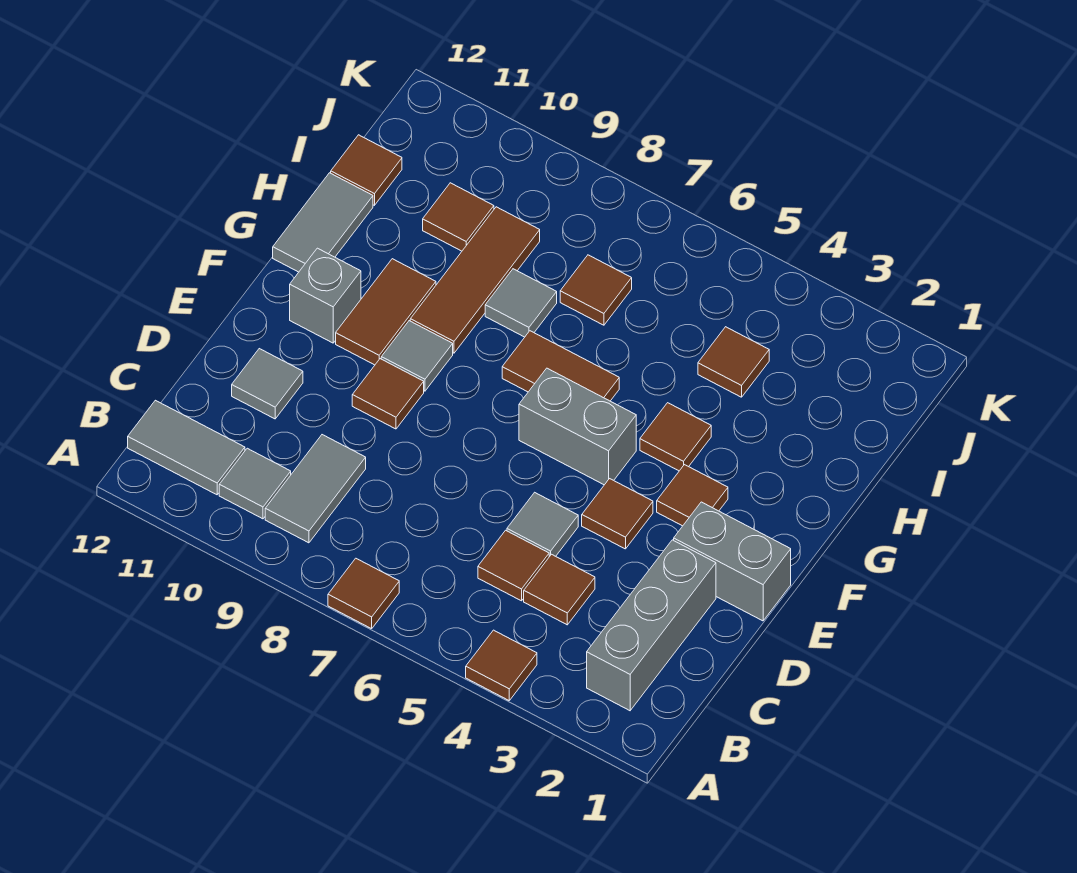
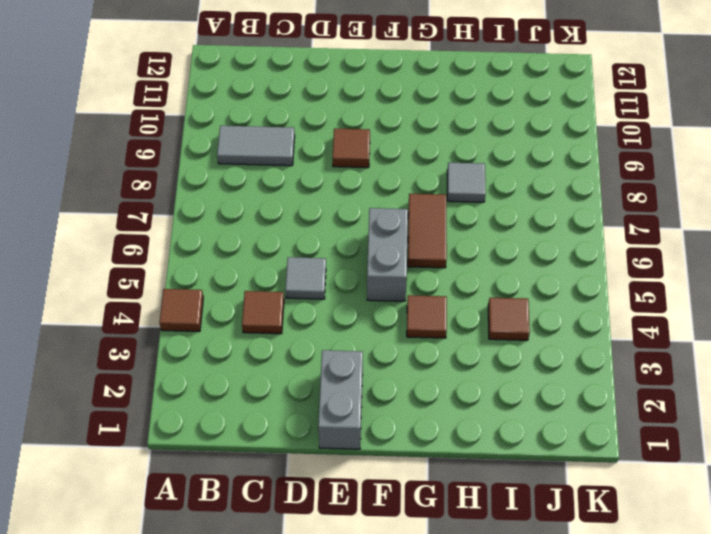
none -> brown tile A7 level 1
none -> grey brick B2:D2 level 1
none -> grey tile B10 level 1

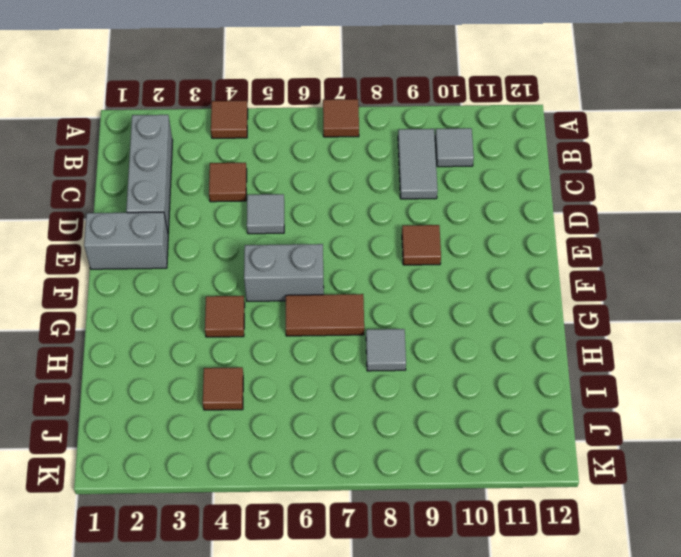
none -> grey tile B11:B12 level 1
none -> brown tile C5 level 1
none -> grey tile D11 level 1

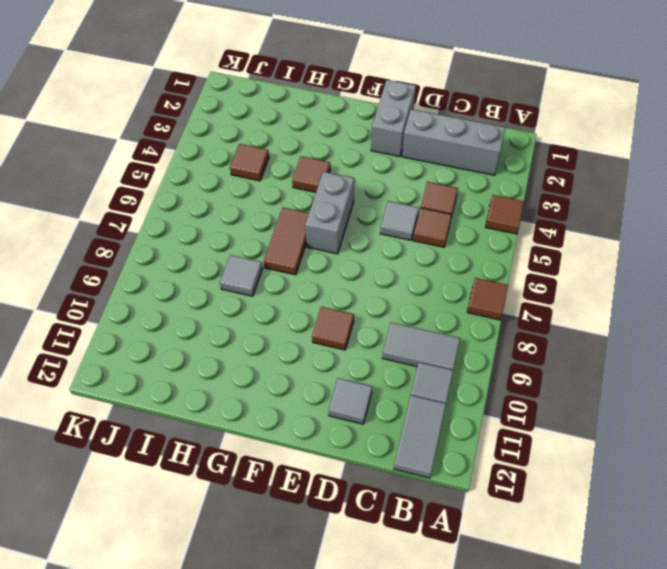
none -> brown tile E4 level 1
none -> brown tile F3 level 1
none -> grey tile F9 level 1

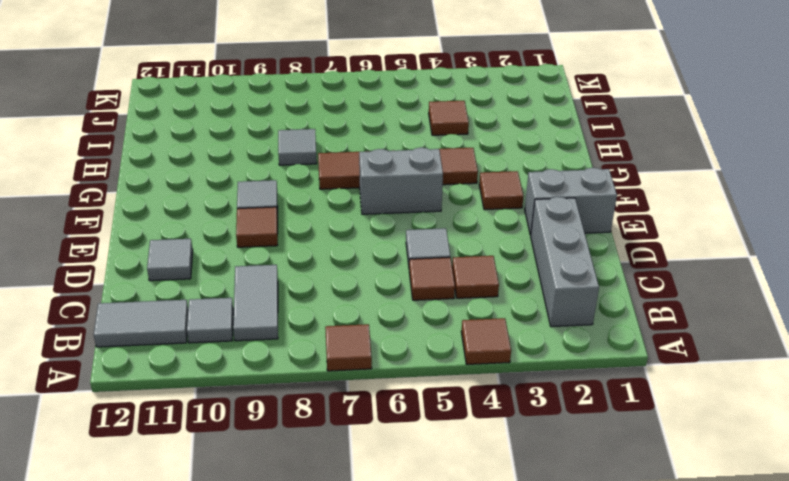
none -> brown tile E4 level 1
none -> brown tile F10:G10 level 1
none -> grey brick F11 level 1

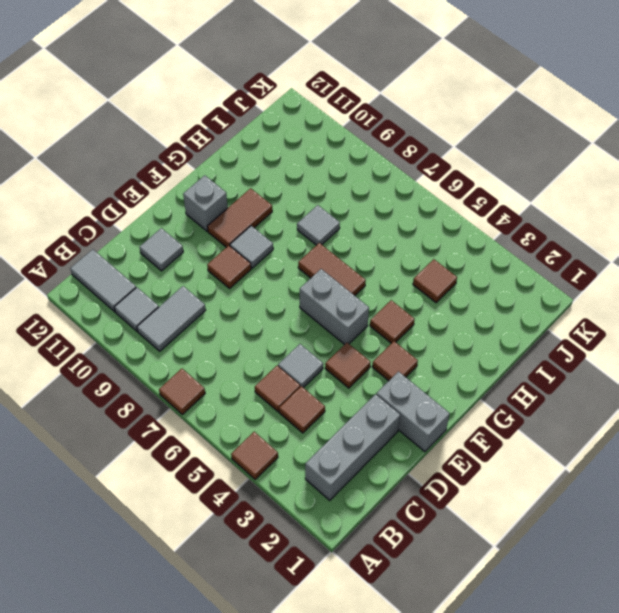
none -> brown tile G9:I9 level 1
none -> grey tile G12:H12 level 1
none -> brown tile I7 level 1

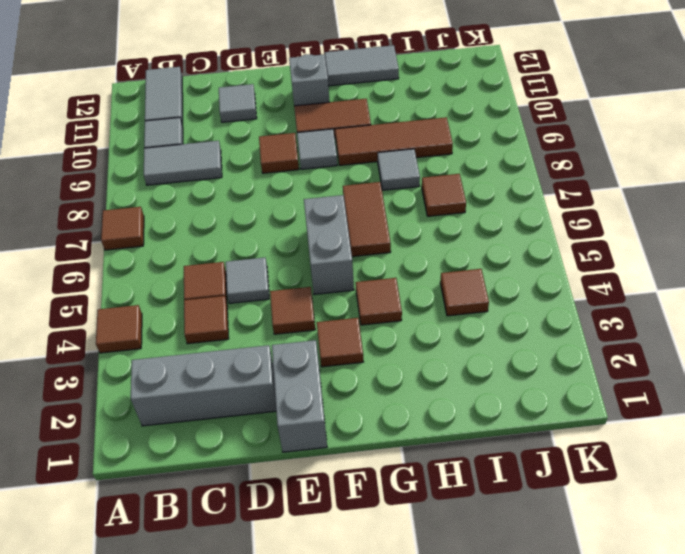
none -> brown tile I10 level 1
none -> brown tile I12 level 1

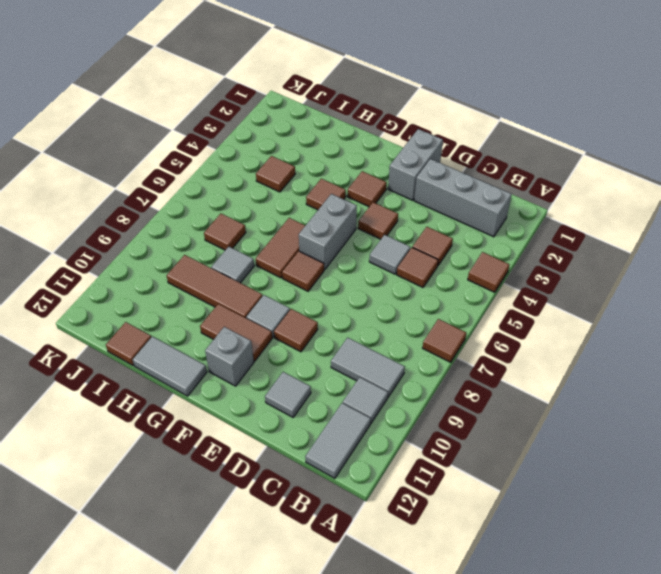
brown tile F7 level 1 -> brown tile I10 level 1

